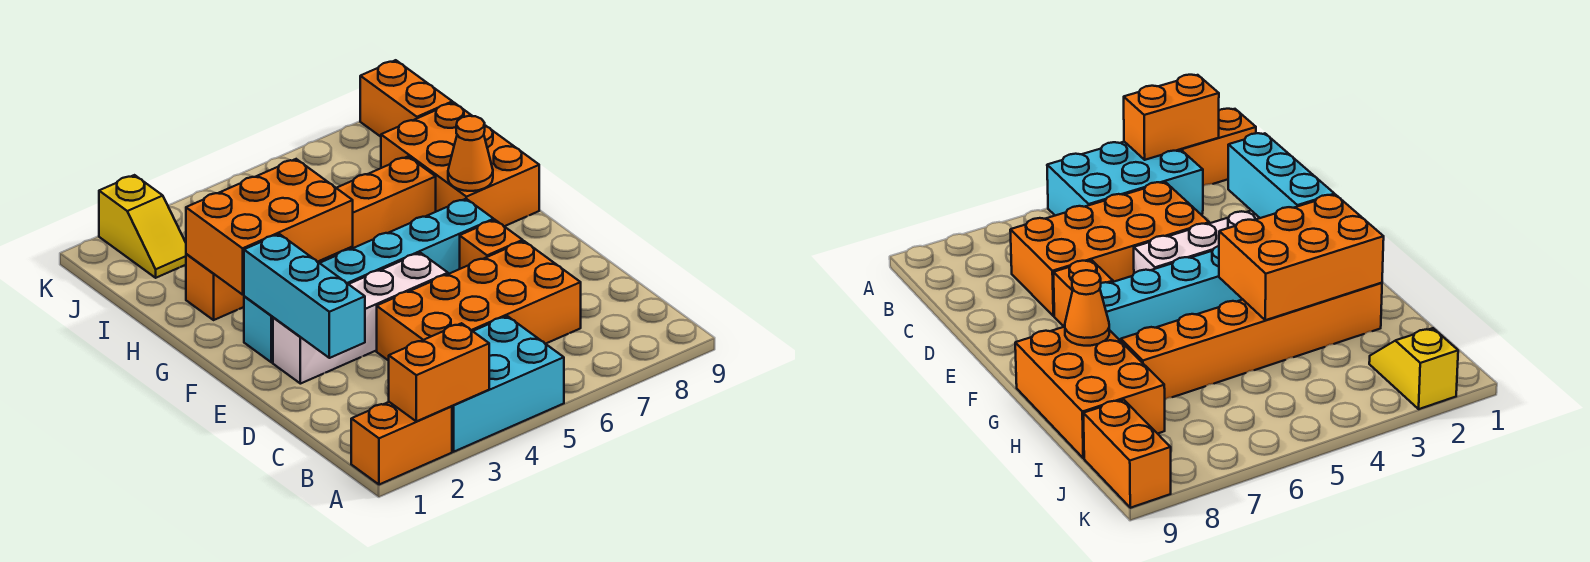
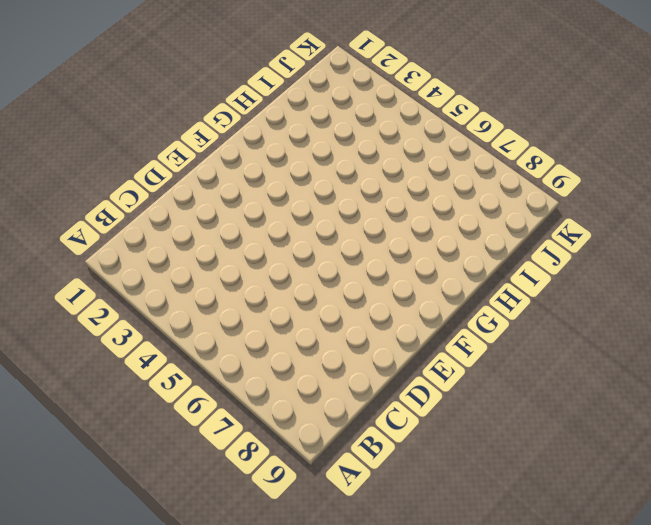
none -> orange brick A1:A2 level 1
none -> cyan brick A3:B5 level 1
none -> orange brick C4:D7 level 1

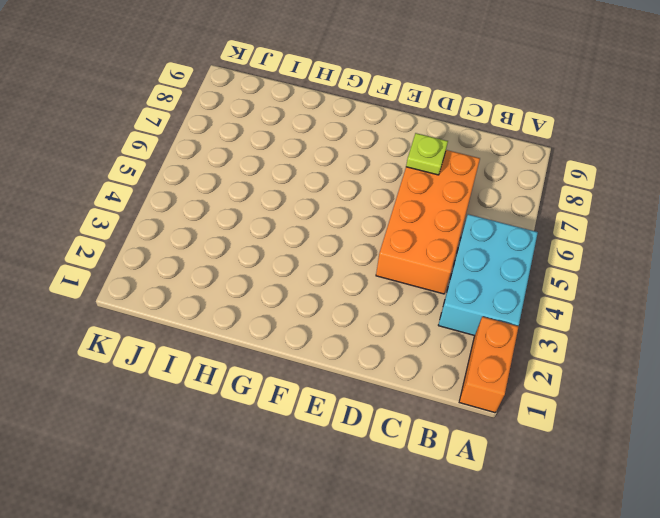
lime plate D7 level 2 -> none
none -> white brick E2:E5 level 1
none -> orange brick E7 level 1
none -> cyan brick F2:F7 level 1

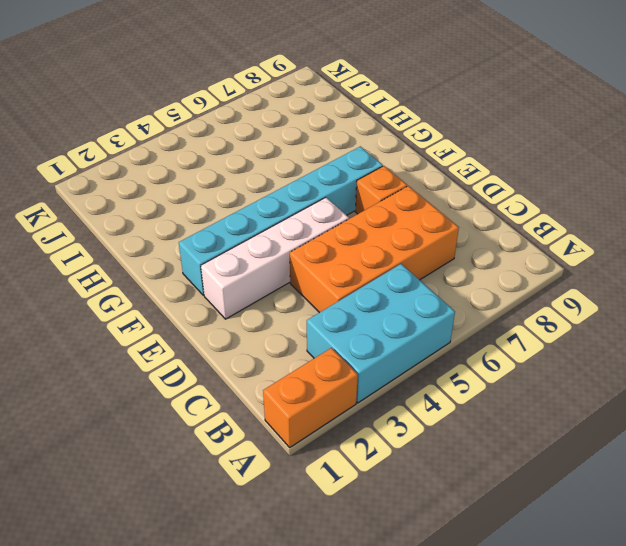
none -> orange brick G8:I9 level 1
none -> orange brick H2:H7 level 1
none -> yellow slope J2:K2 level 1 top K

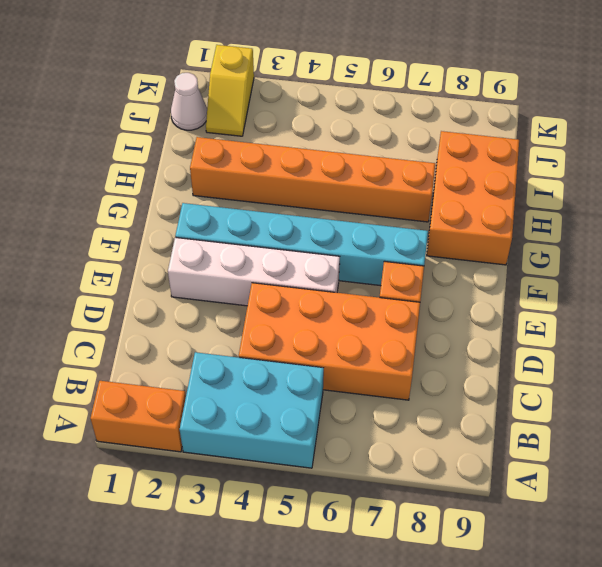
white cone J1 level 1 -> none
none -> orange brick J9:K9 level 1
none -> orange brick A2:A3 level 2
none -> cyan brick D2:F2 level 2

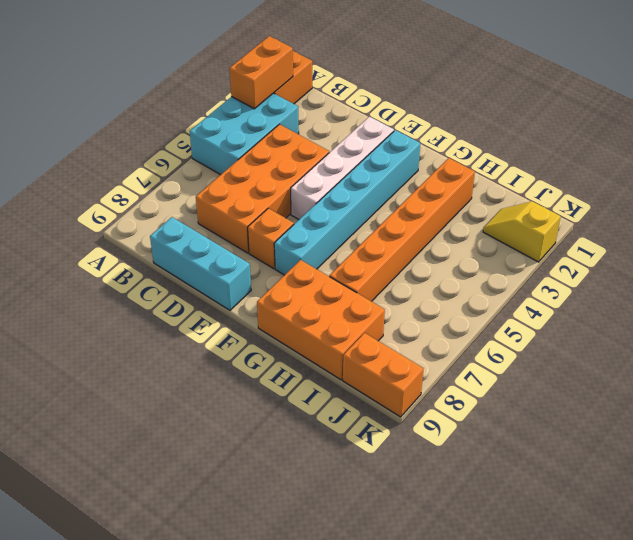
cyan brick C9:E9 level 1 -> cyan brick D2:F2 level 2
none -> orange brick G2:H4 level 2
none -> orange cone G8 level 2

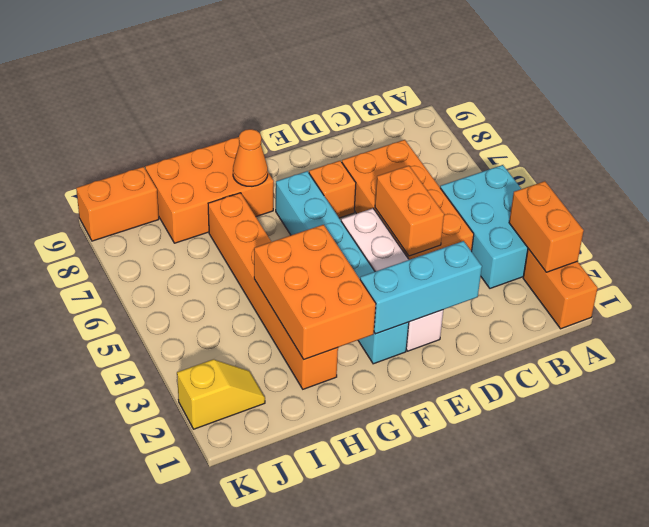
orange brick D4:D5 level 2 -> none

